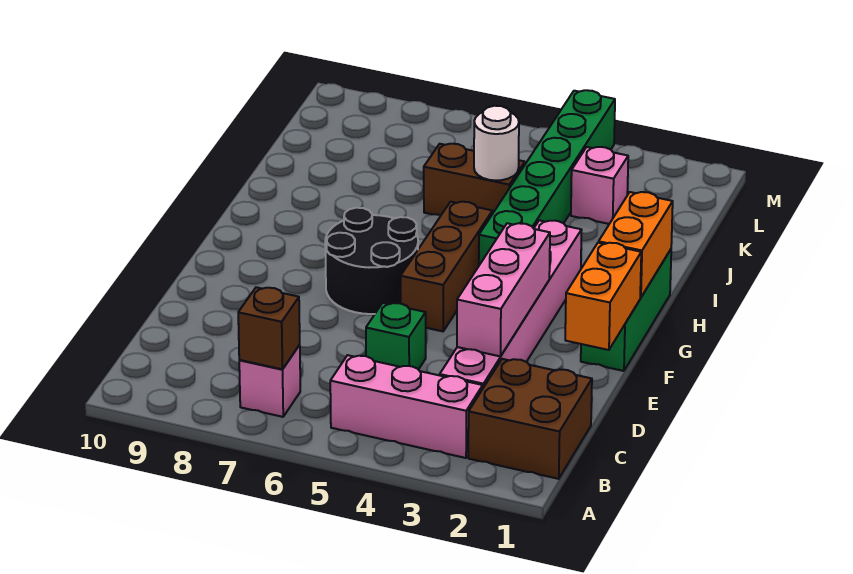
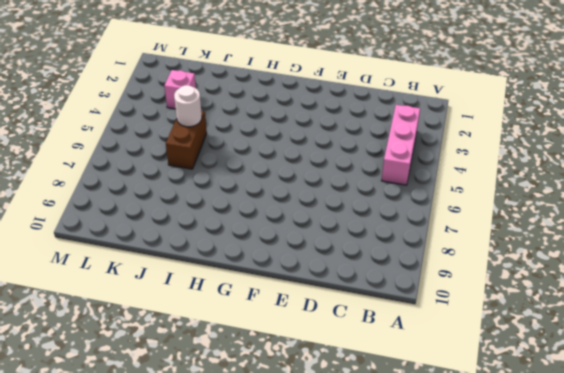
none -> brown brick B1:C2 level 1
none -> pink brick B7 level 1
none -> pink brick C3:H3 level 1

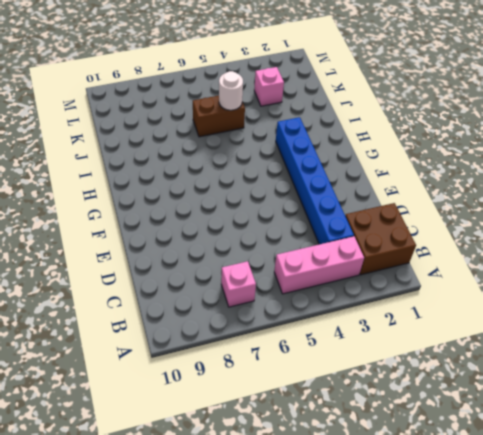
blue brick C3:H3 level 1 -> pink brick C3:H3 level 1
none -> green brick D5 level 1
none -> green brick F1:H1 level 1
none -> brown brick F5:H5 level 1

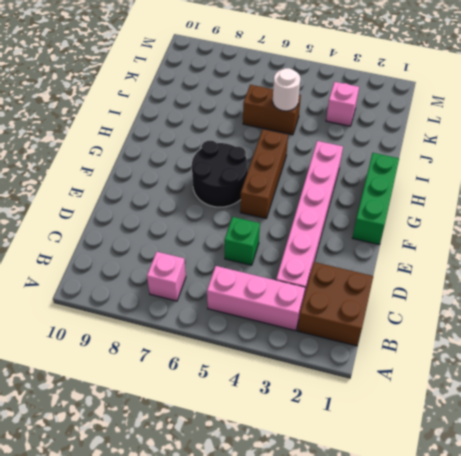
none -> green brick H4:M4 level 1
none -> brown brick B7 level 2
none -> pink brick D3:F3 level 2

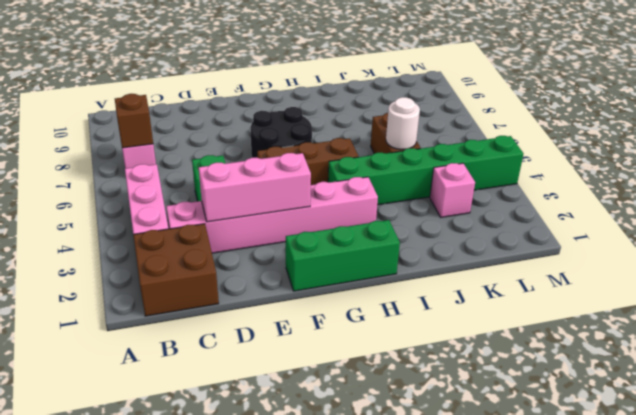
none -> orange brick E1:F1 level 2
none -> orange brick G1:H1 level 2

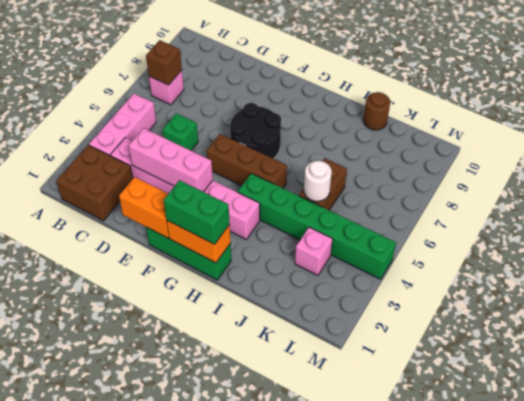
green brick G1:H1 level 3 -> none
brown round brick J10 level 1 -> none

